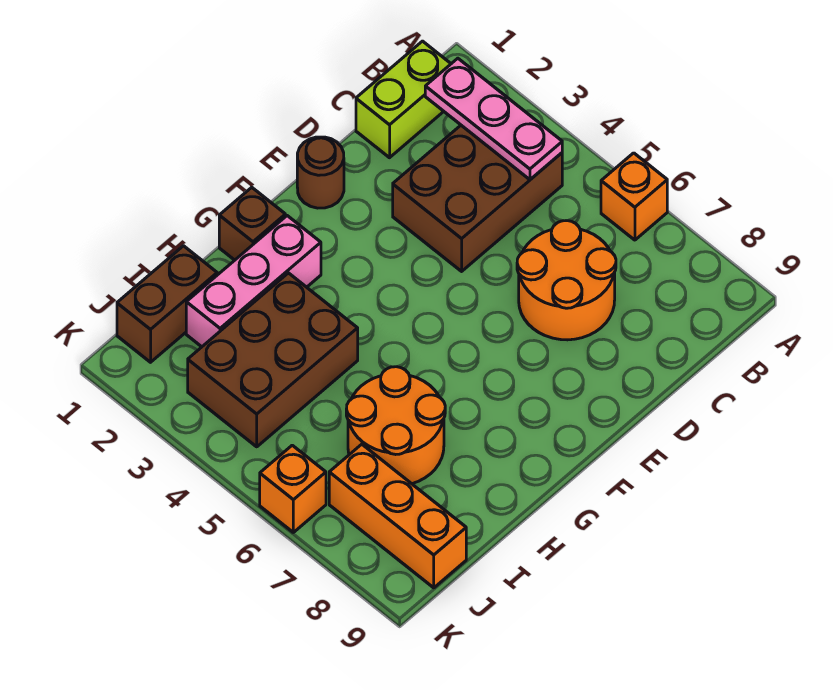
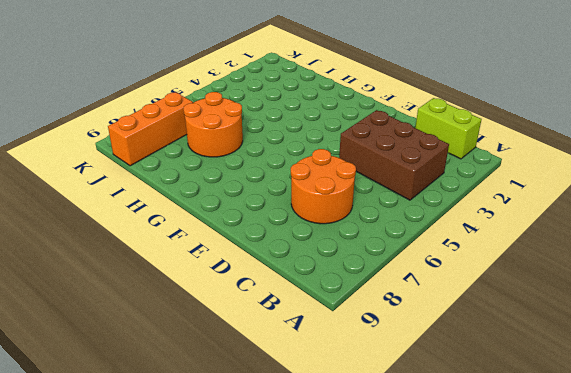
none -> orange brick A6 level 1
none -> brown round brick E1 level 1
none -> brown brick G1 level 1

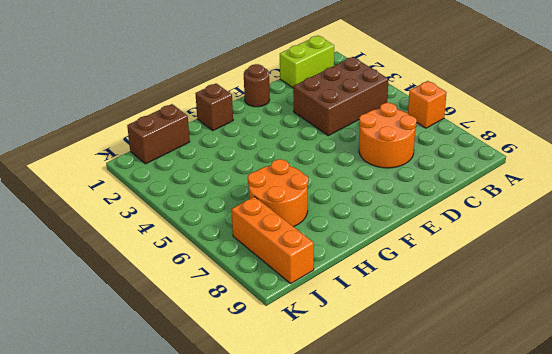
none -> pink brick G2:I2 level 1
none -> brown brick H3:J4 level 1
none -> orange brick K6 level 1

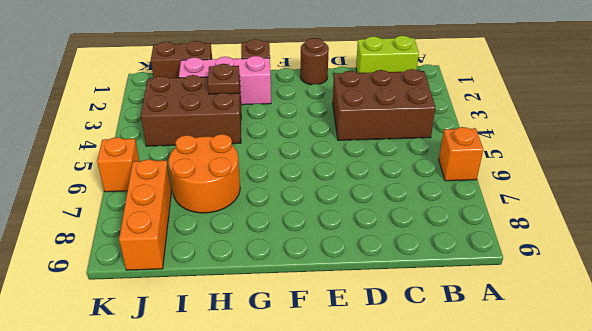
brown plate H3 level 2 -> none
none -> orange round brick C6:D7 level 1
none -> pink plate B2:B4 level 2

